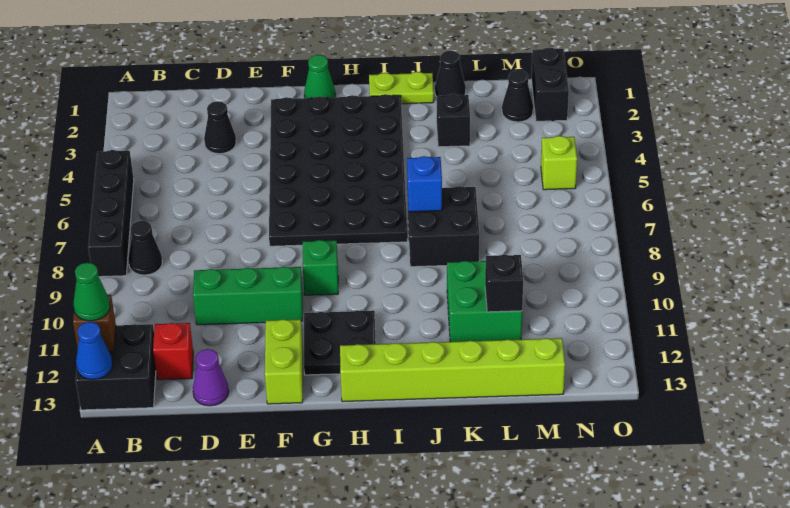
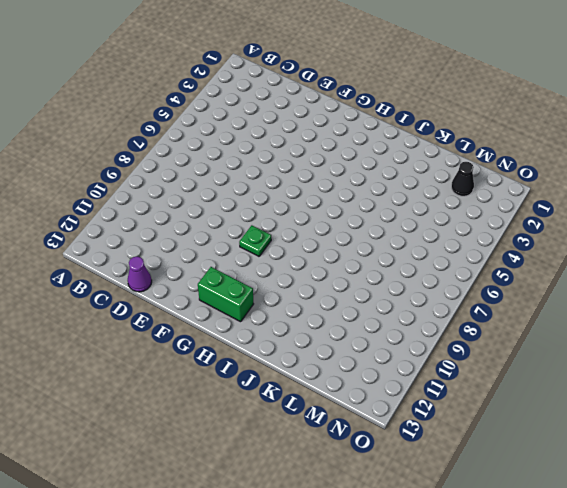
green plate G9 level 1 -> green brick G9 level 1
green brick G12:H12 level 1 -> black plate G11:H12 level 1
none -> black brick A5:A8 level 1
none -> black brick A12:B13 level 1
none -> black cone B8 level 1

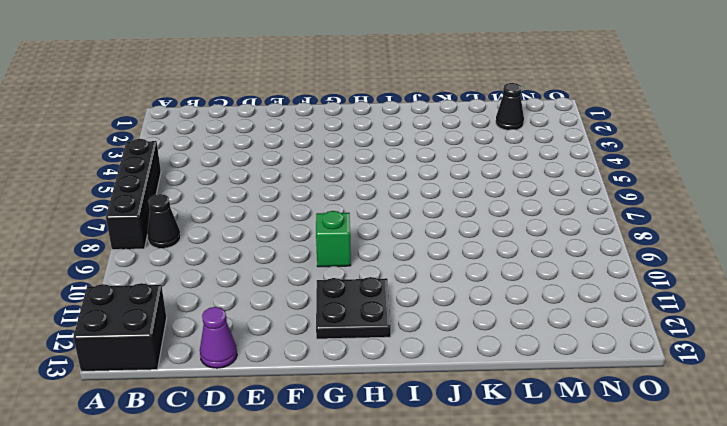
none -> red brick C12 level 1
none -> black cone D3 level 1
none -> green brick D10:F10 level 1

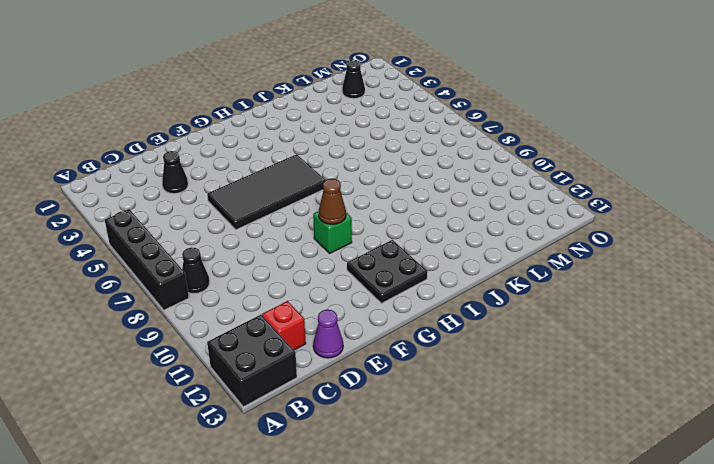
black tile E5:H6 level 1 -> black plate F2:I7 level 1
brown cone G9 level 2 -> none
none -> green brick D10:F10 level 1
none -> lime brick F12:F13 level 1
none -> green cone G1 level 1

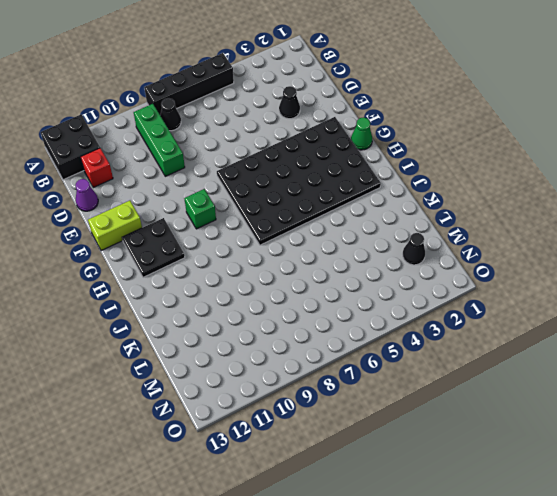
green brick B9:D9 level 1 -> green brick D10:F10 level 1
none -> lime brick H13:M13 level 1
none -> lime plate I1:J1 level 1
none -> black brick J7:K8 level 1

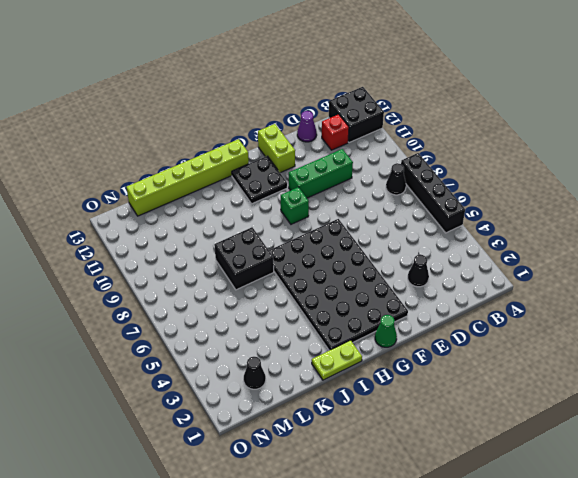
none -> black cone K1 level 1
none -> black brick K3 level 1
none -> green brick K10:L11 level 1

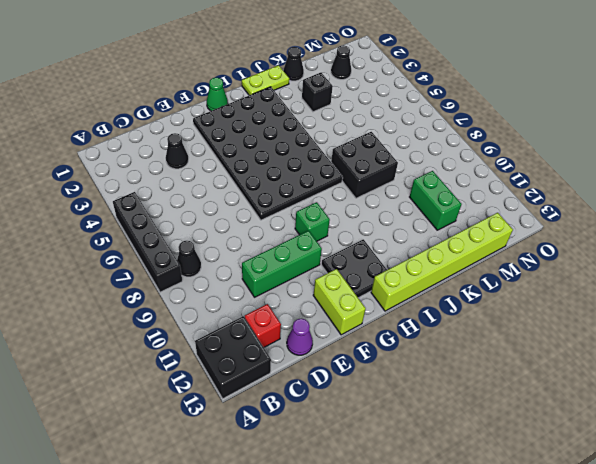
green brick L10:L11 level 1 -> green brick K10:L11 level 1
none -> black brick N1:N2 level 1
none -> lime brick N5 level 1
none -> brown brick A12 level 2

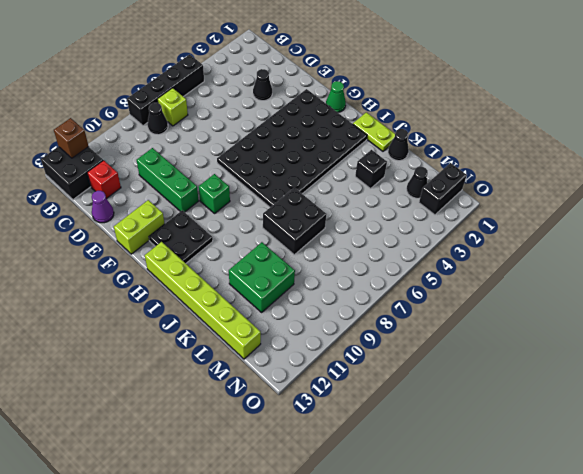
lime brick B7 level 1 -> lime brick N5 level 1
none -> blue cone A13 level 2
none -> blue brick J7 level 2
none -> black brick L11 level 2

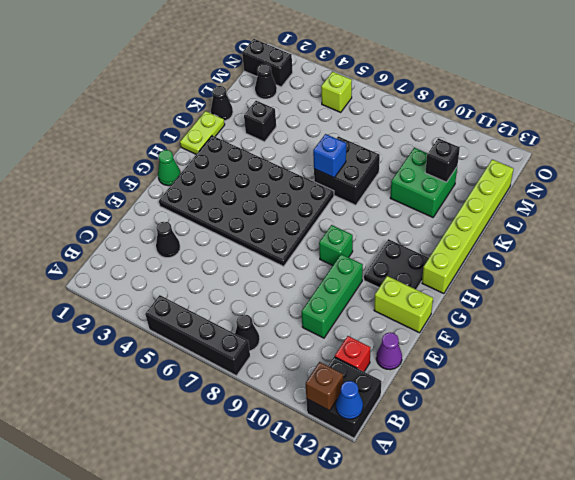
none -> green cone A12 level 3

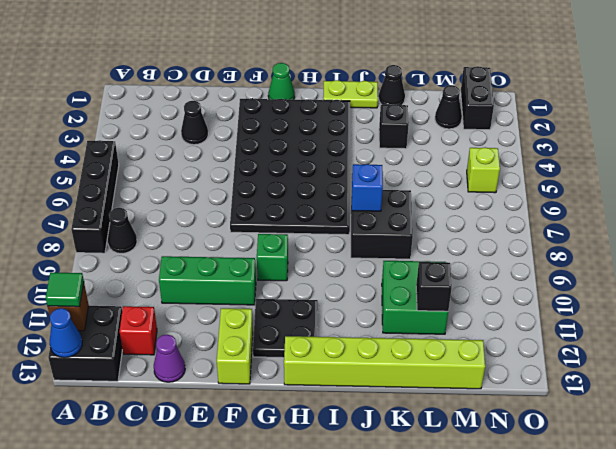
green tile A12 level 3 -> green cone A12 level 3

